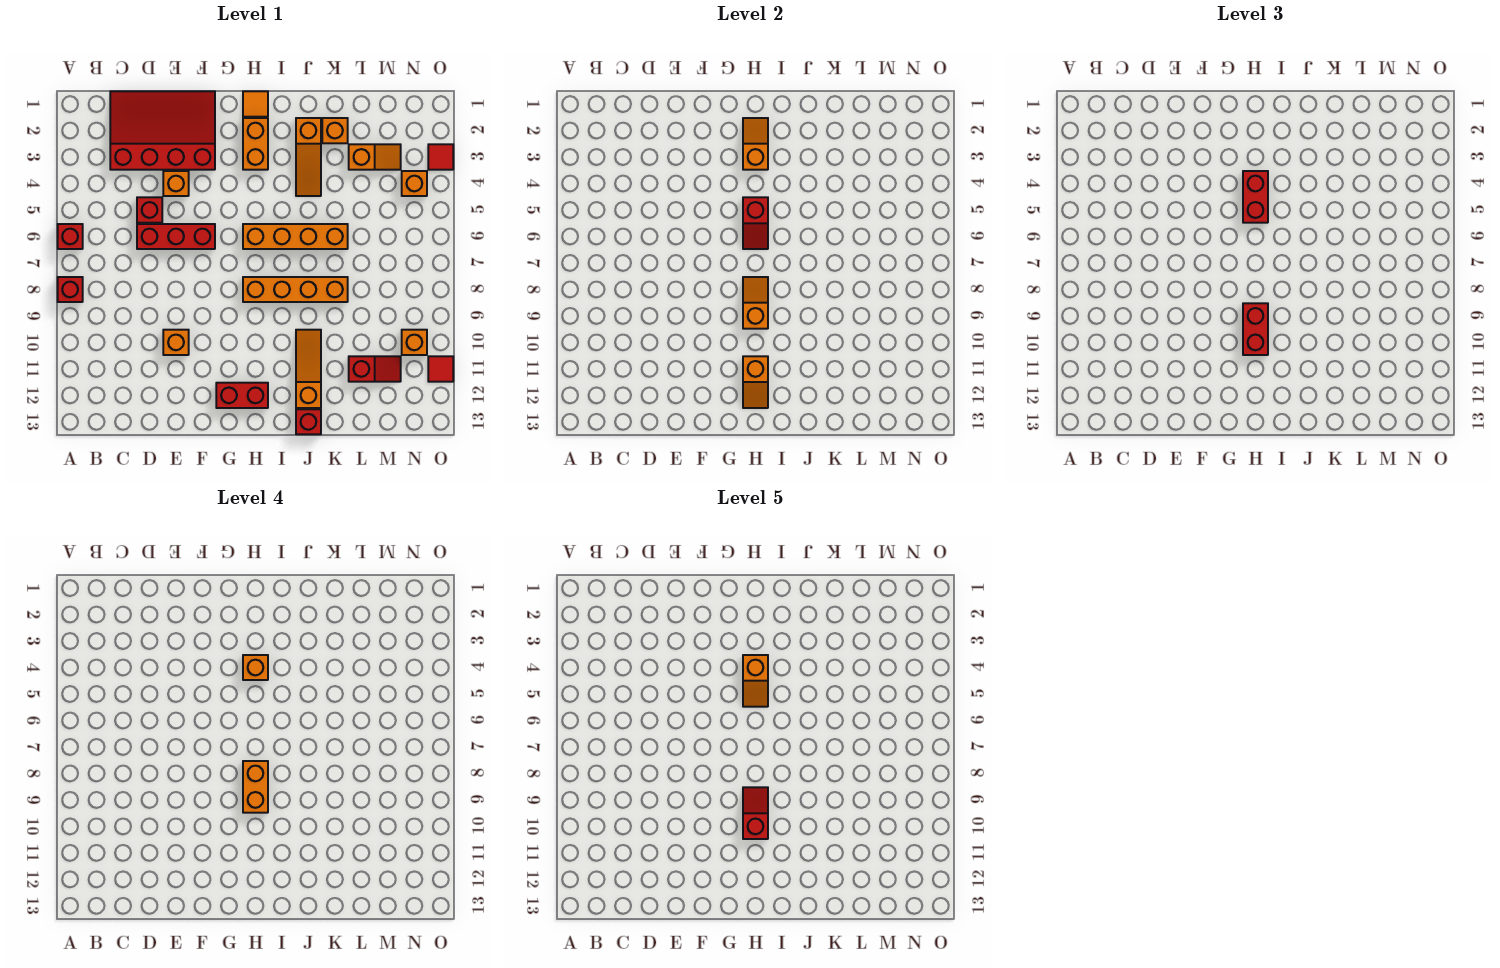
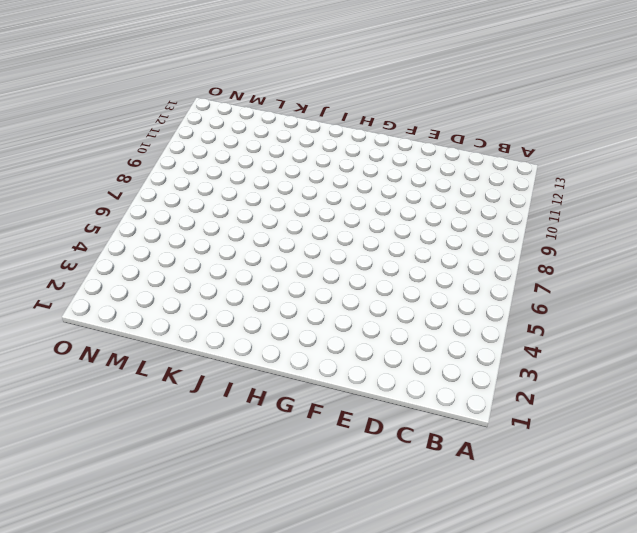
none -> red brick A6 level 1
none -> red brick A8 level 1
none -> red slope C1:F3 level 1 top 3
none -> red brick D5 level 1

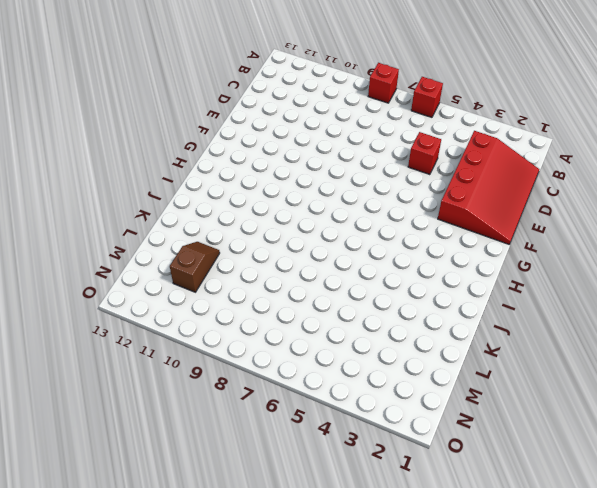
brown slope L11:M11 level 1 top M -> red slope L11:M11 level 1 top L
none -> red brick D6:F6 level 1
none -> orange brick E4 level 1
none -> orange brick E10 level 1
none -> red brick G12:H12 level 1

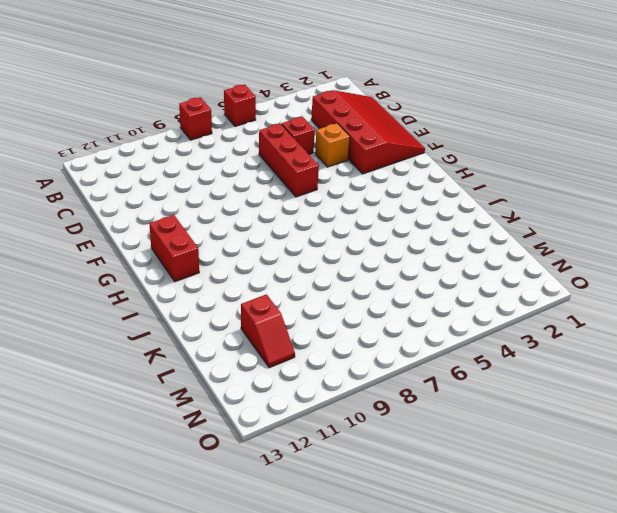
none -> orange brick E10 level 1
none -> orange tile H1 level 1
none -> orange brick H2:H3 level 1
none -> orange brick H6:K6 level 1

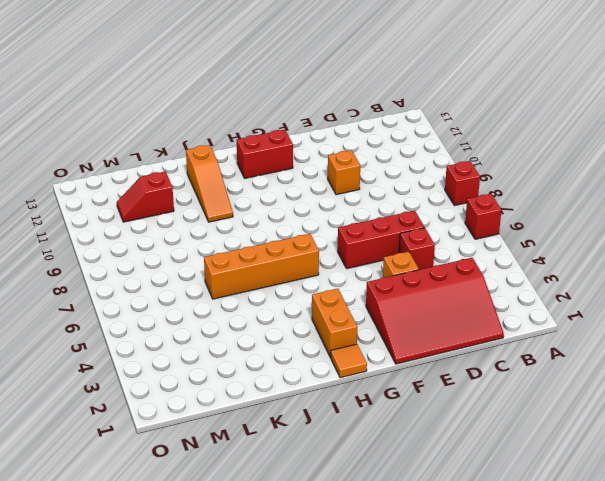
none -> orange brick H8:K8 level 1
none -> orange slope J2:J4 level 1 top 2
none -> red brick J13 level 1
none -> orange brick K2 level 1

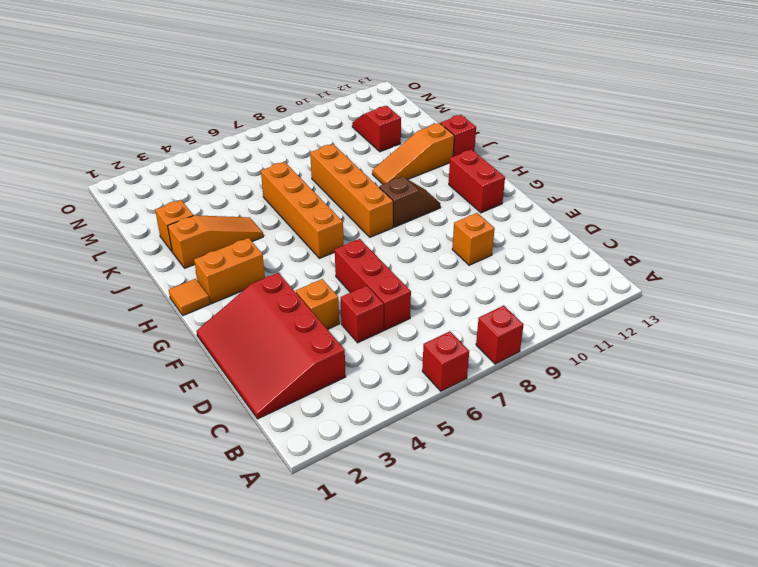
brown slope H9:H10 level 1 top 9 -> none
none -> orange slope L3:M3 level 1 top L
none -> orange brick N4 level 1
none -> orange brick N10 level 1
none -> red tile O3 level 1

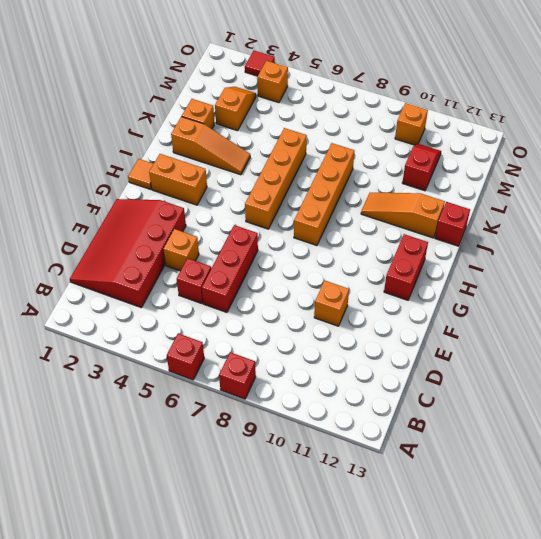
none -> red tile O11 level 1
none -> orange slope H2:H3 level 2 top 3
none -> red slope H5:H6 level 2 top 5
none -> orange slope H8:H9 level 2 top 9

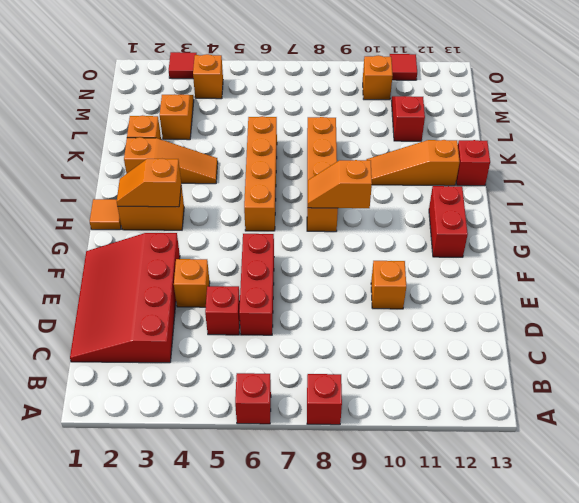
none -> red slope H5:H6 level 2 top 5
none -> orange slope H11:H12 level 2 top 11
none -> red brick H4:H5 level 3
none -> red brick H9:H10 level 3

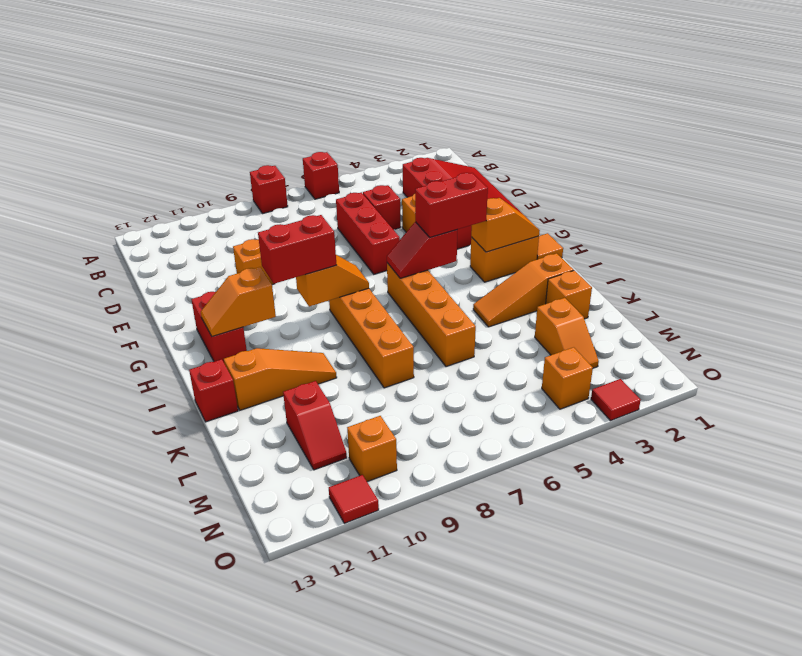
none -> orange brick H4 level 4
none -> orange brick H8:H9 level 4
none -> orange slope H4:H5 level 5 top 4
none -> red slope H9:H10 level 5 top 10

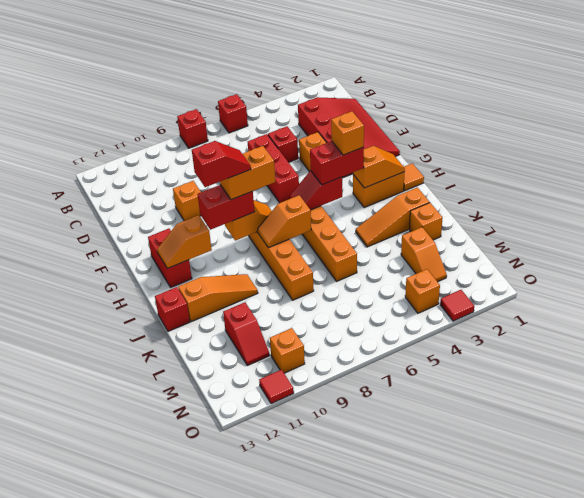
orange slope I7:I8 level 2 top 7 -> orange slope H4:H5 level 5 top 4

